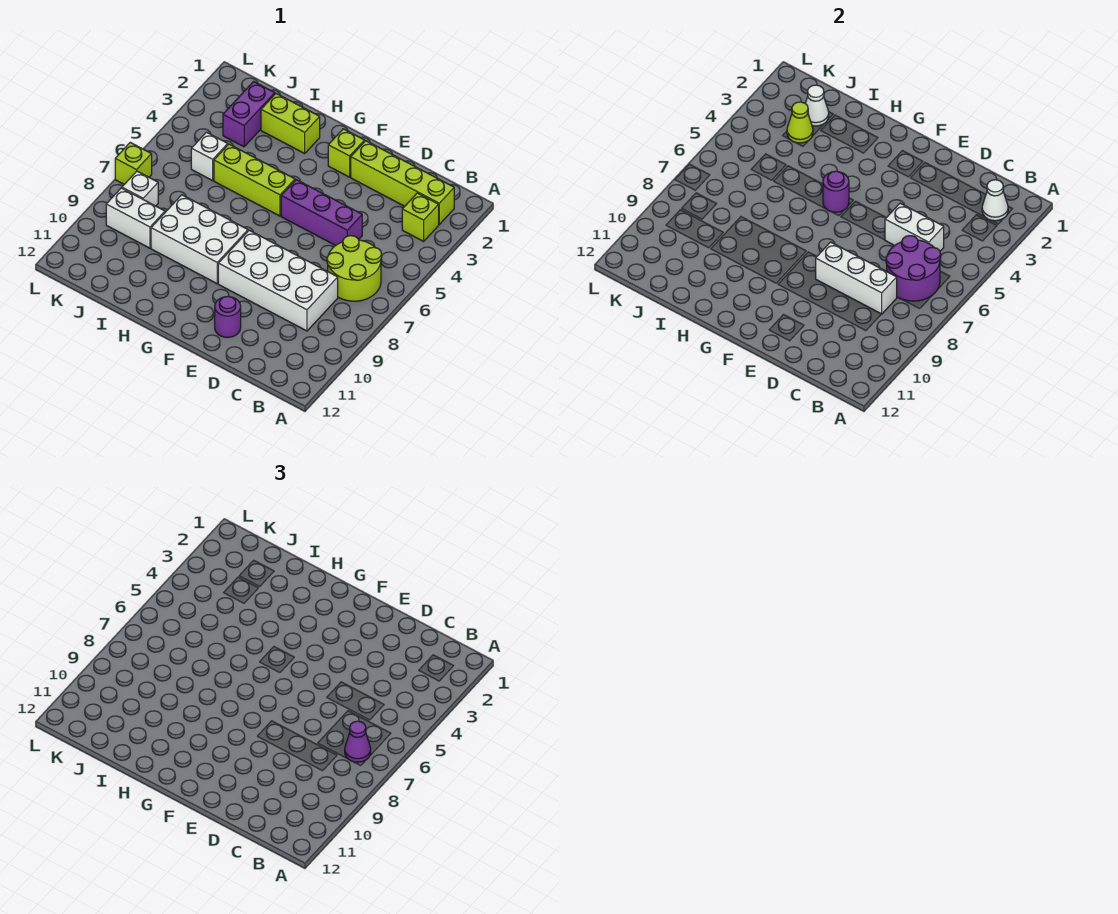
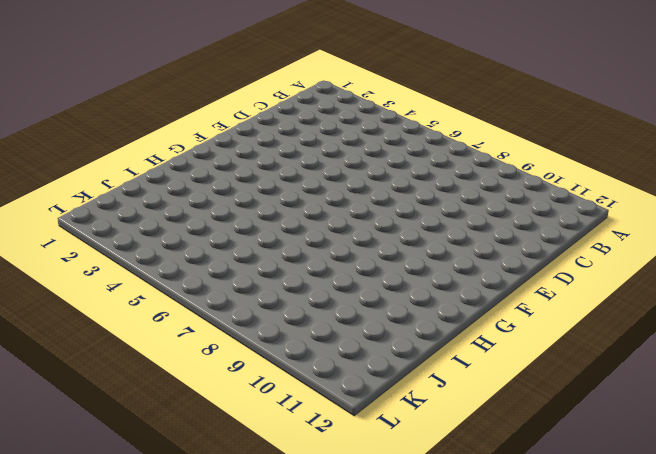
none -> lime brick B2:E2 level 1
none -> lime brick B3 level 1
none -> lime round brick B6:C7 level 1

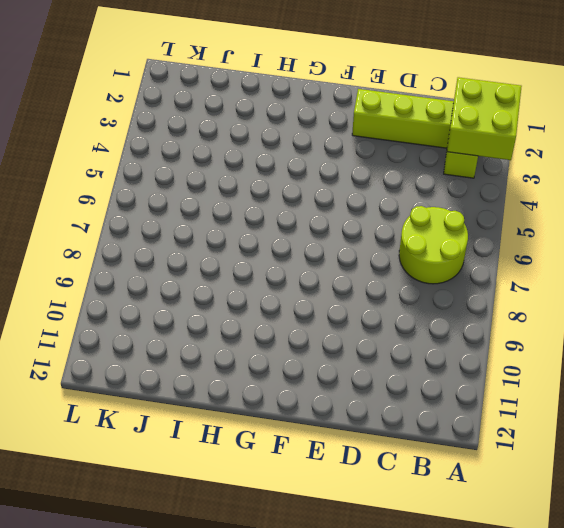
lime brick A2:B3 level 2 -> white cone B2 level 2
none -> white brick C8:F9 level 1
none -> purple brick D5:F5 level 1
none -> purple round brick E11 level 1

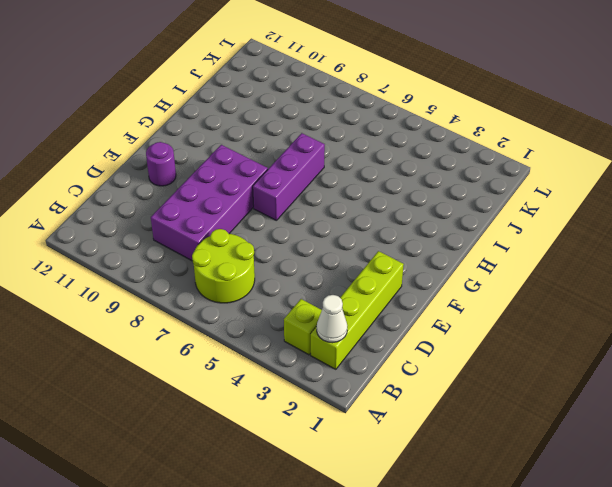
purple brick C8:F9 level 1 -> white brick C8:F9 level 1
purple brick F7:H7 level 1 -> purple brick D5:F5 level 1
none -> lime brick F2 level 1
none -> lime brick G5:I5 level 1
none -> white brick G8:I9 level 1

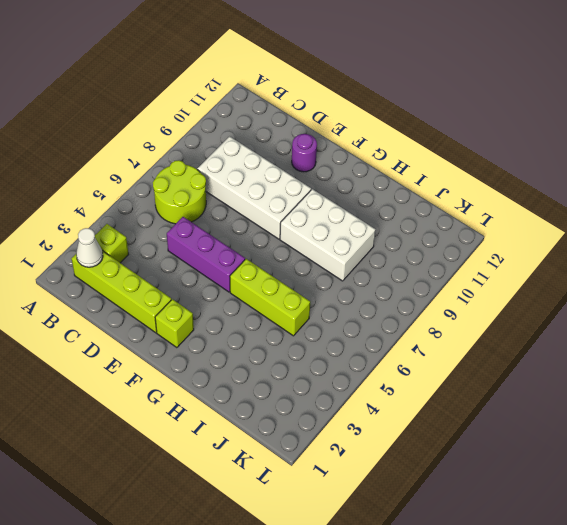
none -> lime brick H2:I2 level 1
none -> purple brick J2:J3 level 1
none -> white brick J5 level 1

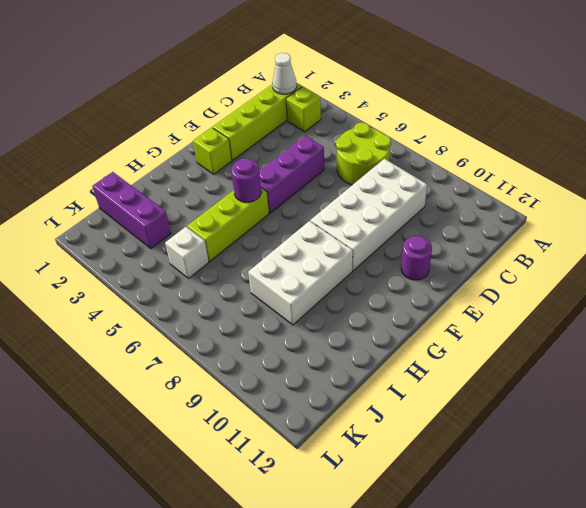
purple brick J1:J3 level 1 -> purple brick J2:J3 level 1
none -> lime brick H2:I2 level 1
none -> white brick J9:K9 level 1
none -> white brick K8 level 1

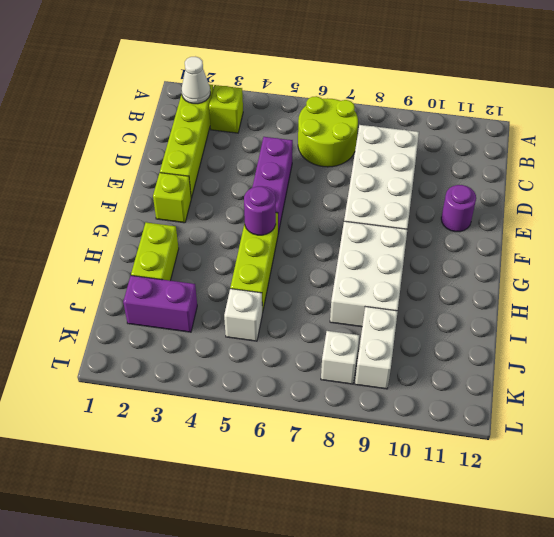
none -> lime brick L7 level 1
none -> purple round brick B6:C7 level 2
none -> white brick C5:D5 level 2

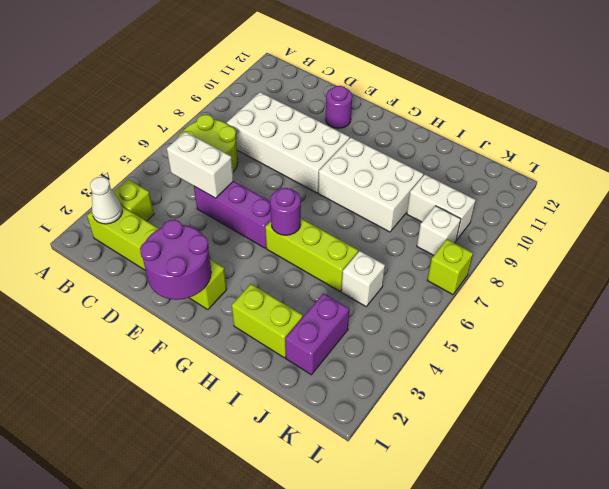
purple round brick E1:F2 level 2 -> purple round brick B6:C7 level 2
none -> white brick C8:E8 level 2
none -> white cone J2 level 2
none -> lime cone J3 level 2

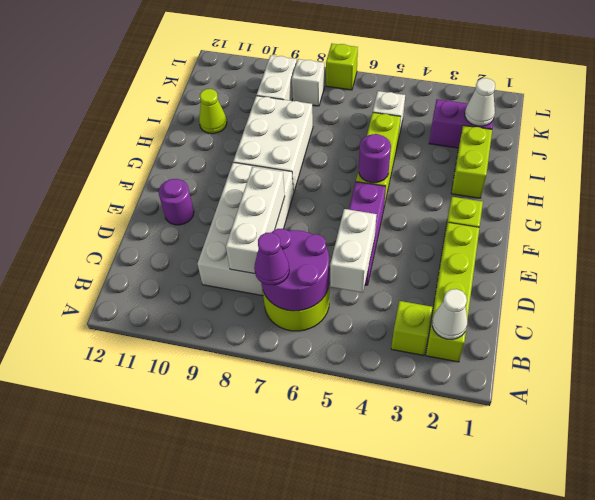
lime cone I11 level 1 -> lime cone J3 level 2

